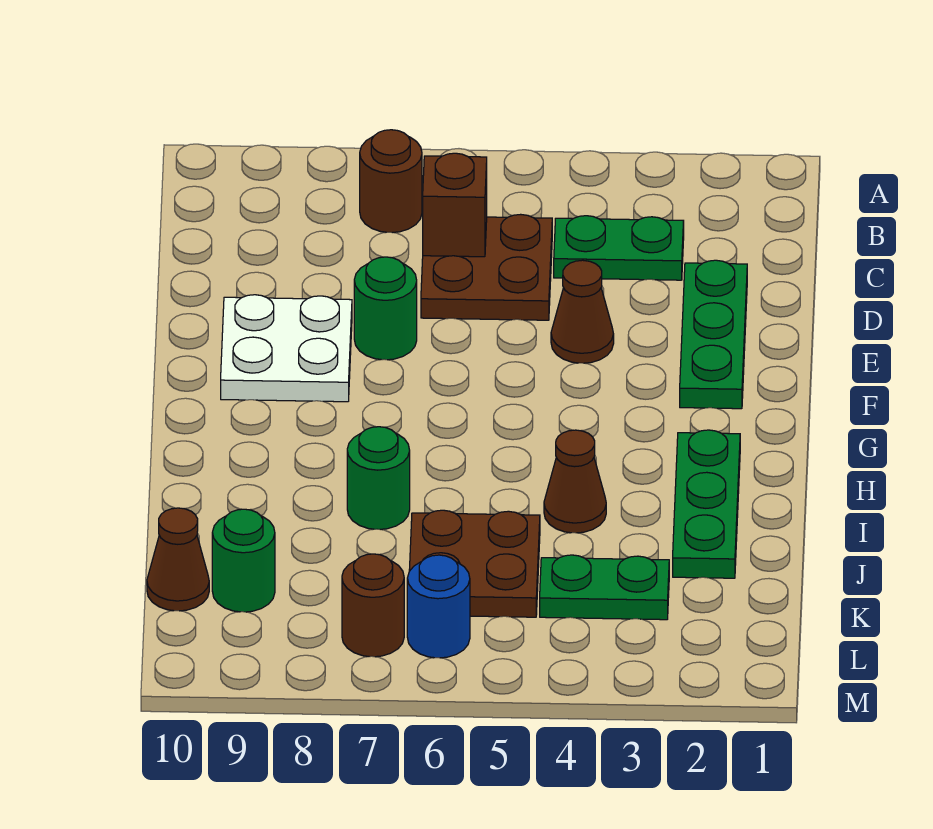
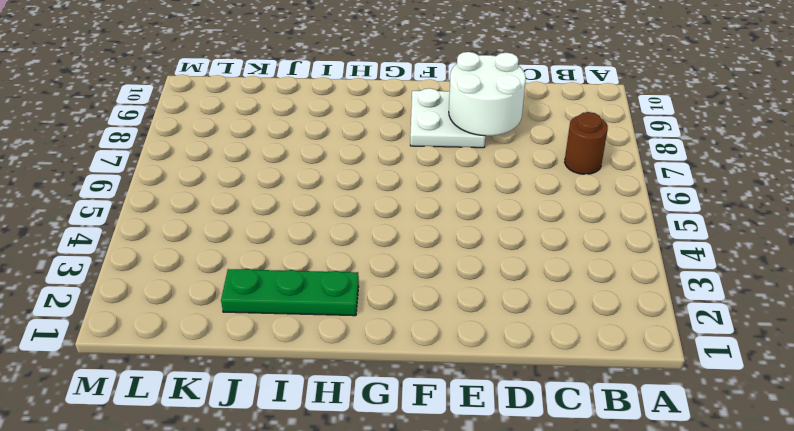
white round brick D8:E9 level 2 -> none
none -> green plate C3:C4 level 1
none -> brown plate C5:D6 level 1
none -> green plate D2:F2 level 1

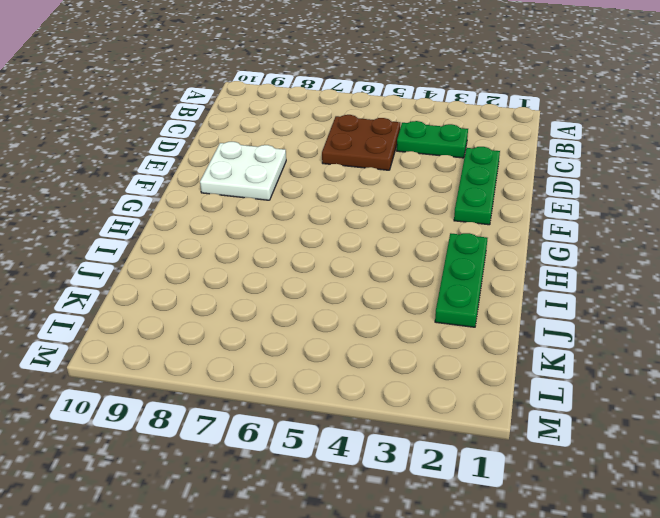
none -> brown round brick B7 level 1
none -> brown cone E4 level 1
none -> green round brick E7 level 1

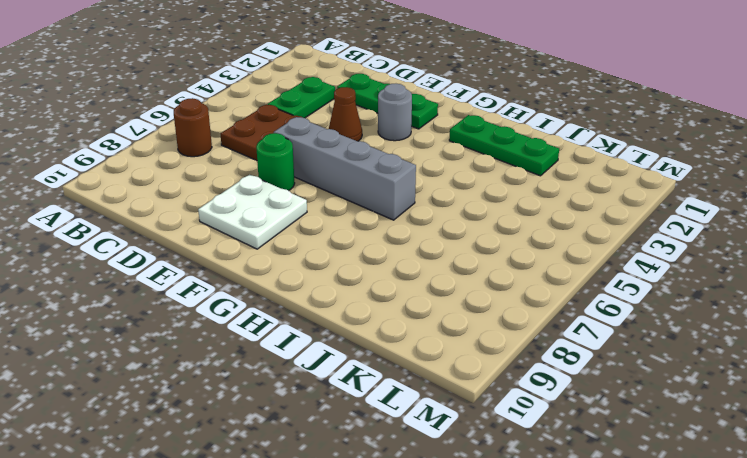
grey brick E6:H6 level 1 -> none
grey round brick F3 level 1 -> none
none -> brown cone I4 level 1
none -> green round brick I7 level 1
none -> brown plate J5:K6 level 1

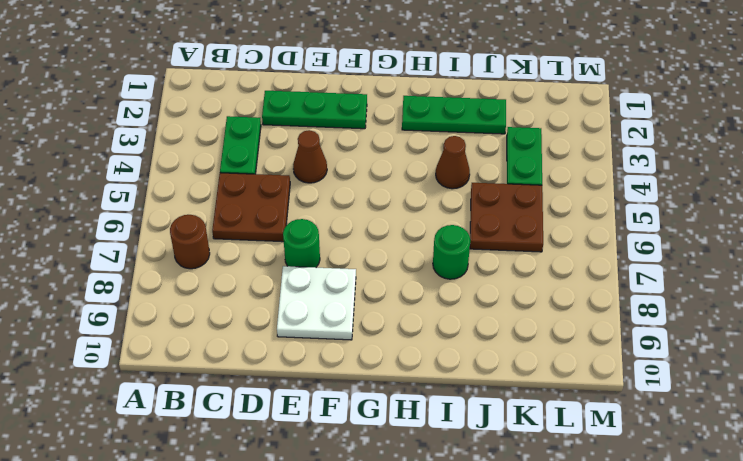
none -> green round brick K9 level 1
none -> brown cone K10 level 1
none -> blue round brick L6 level 1

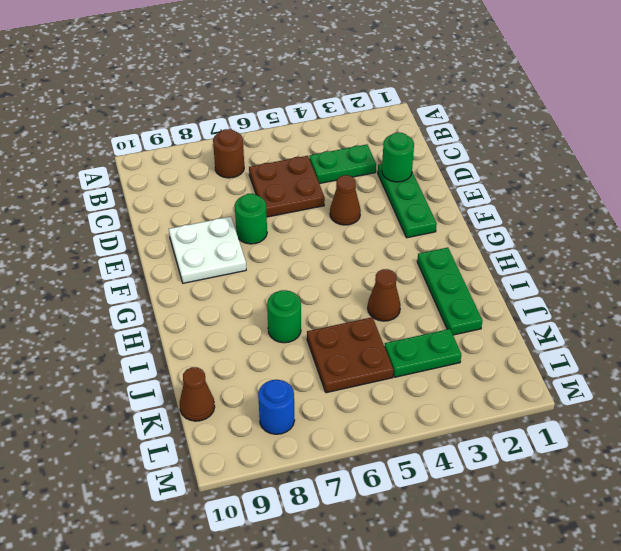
green round brick D2 level 2 -> green round brick K9 level 1
blue round brick L8 level 1 -> blue round brick L6 level 1
none -> brown round brick L7 level 1
none -> brown brick C6 level 2

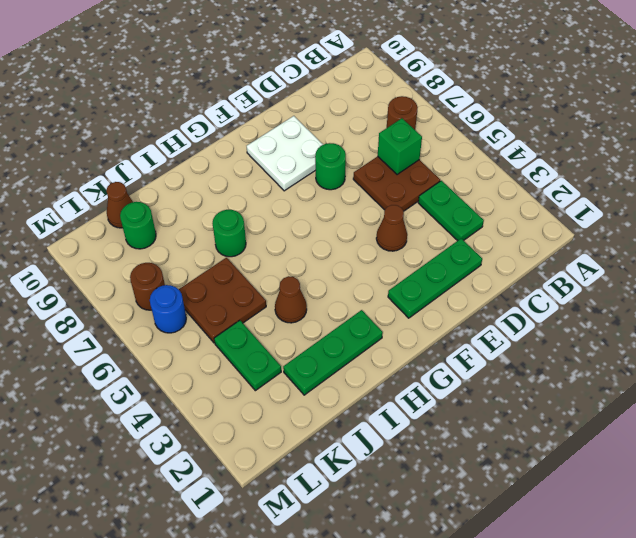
green brick C6 level 2 -> brown brick C6 level 2

